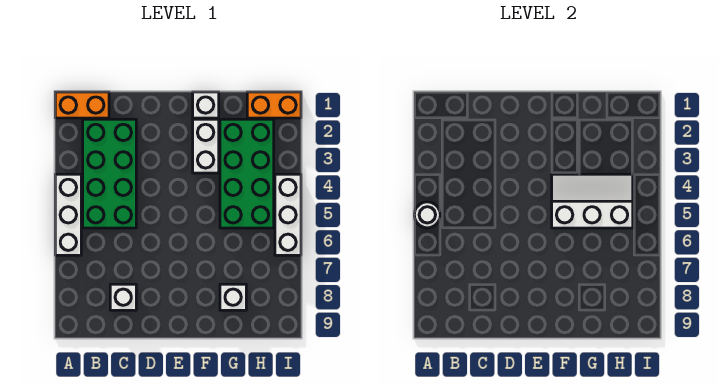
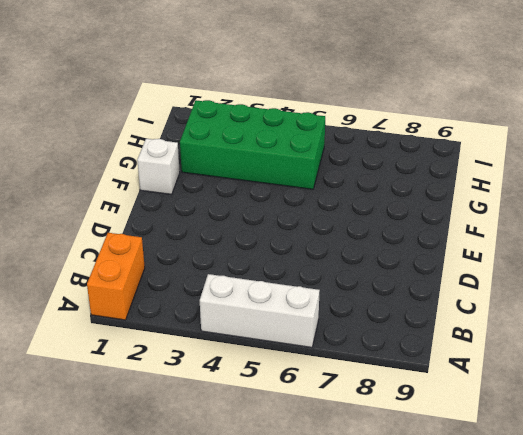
none -> green brick B2:C5 level 1
none -> white brick C8 level 1
none -> white brick F2:F3 level 1

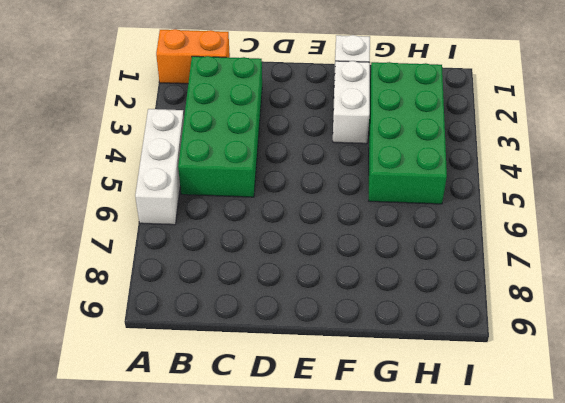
none -> white brick C8 level 1
none -> white brick G8 level 1
none -> orange brick H1:I1 level 1

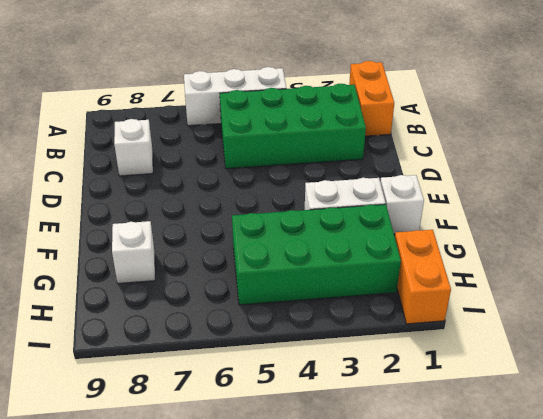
none -> white brick I4:I6 level 1
none -> white round brick A5 level 2
none -> white slope F4:H5 level 2 top 5

